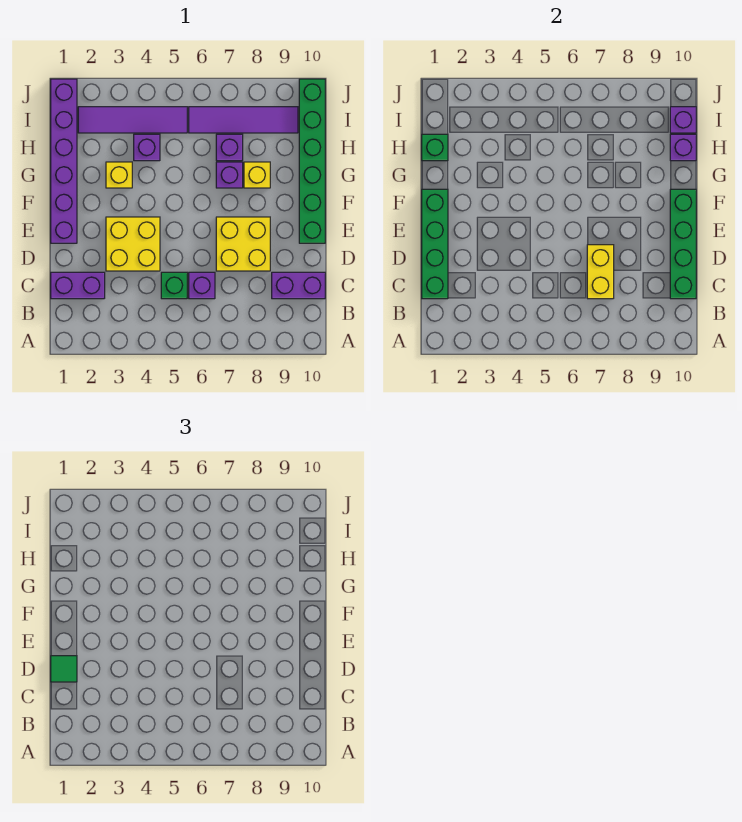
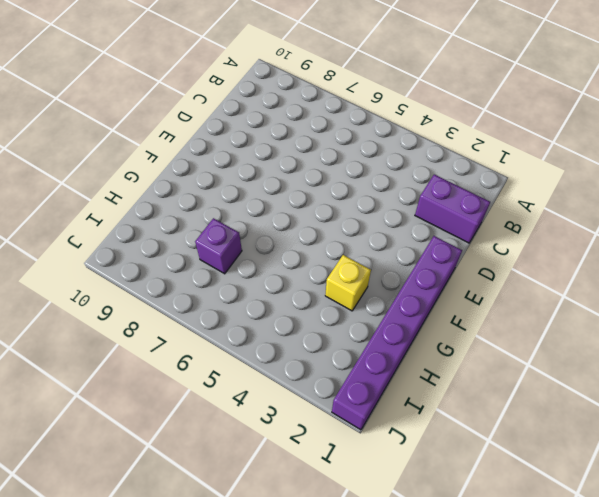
none -> green brick C5 level 1
none -> purple brick C6 level 1
none -> purple brick C9:C10 level 1

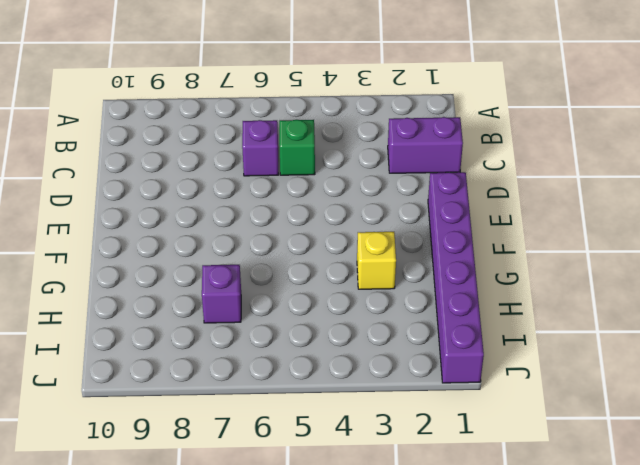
none -> purple brick C9:C10 level 1
none -> yellow brick D3:E4 level 1
none -> yellow brick D7:E8 level 1

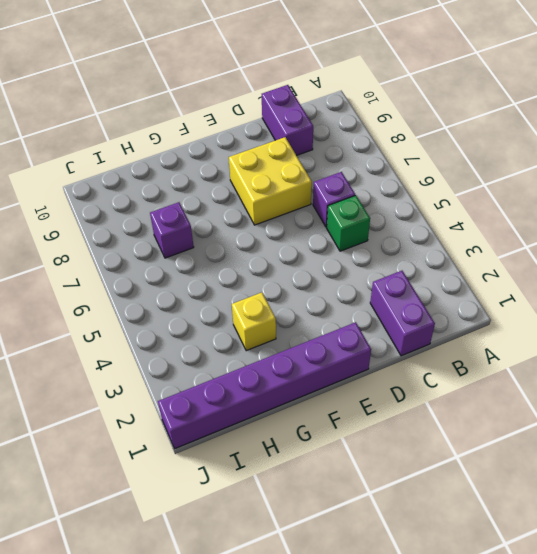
none -> yellow brick D3:E4 level 1
none -> green brick E10:J10 level 1
none -> purple brick G7 level 1

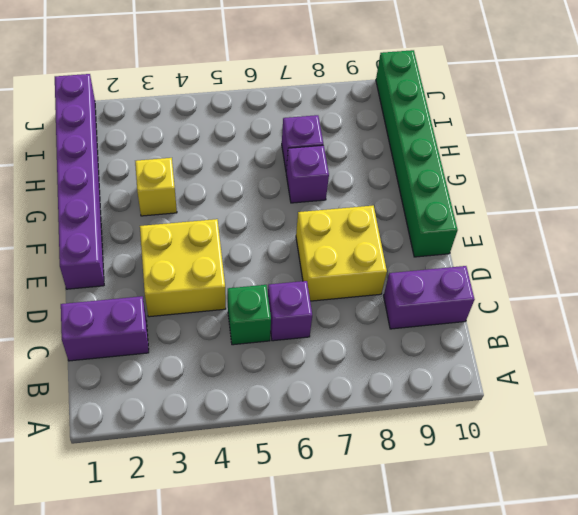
none -> yellow brick G8 level 1
none -> purple brick H4 level 1
none -> purple tile I2:I5 level 1

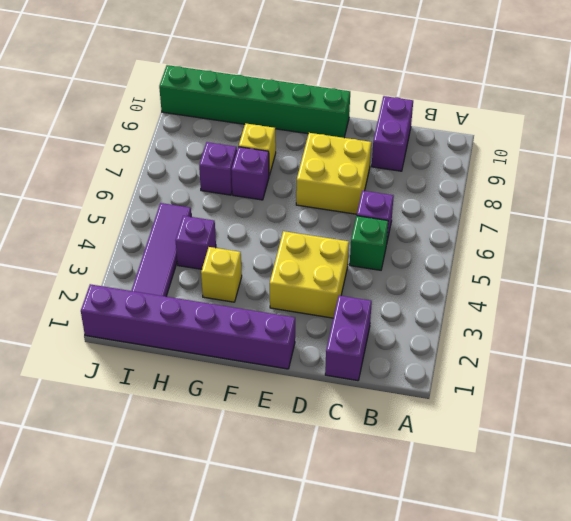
none -> purple tile I6:I9 level 1
none -> green brick C1:F1 level 2
none -> yellow brick C7:D7 level 2

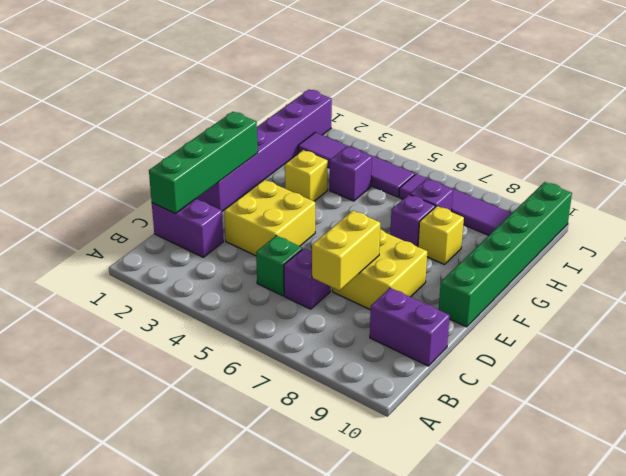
none -> green brick C10:F10 level 2
none -> green brick H1 level 2
none -> purple brick H10 level 2

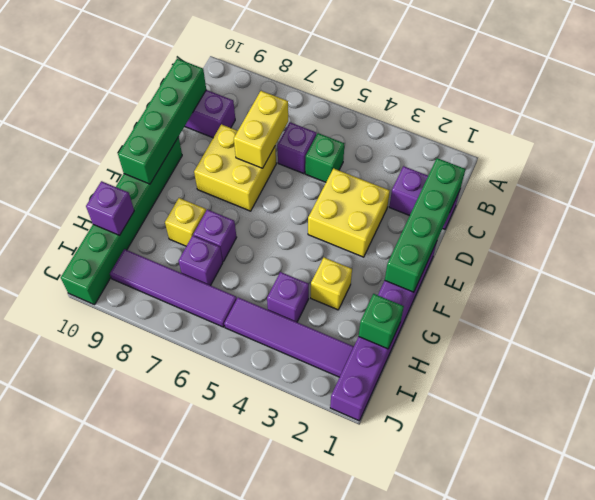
none -> purple brick I10 level 2
none -> green tile D1 level 3

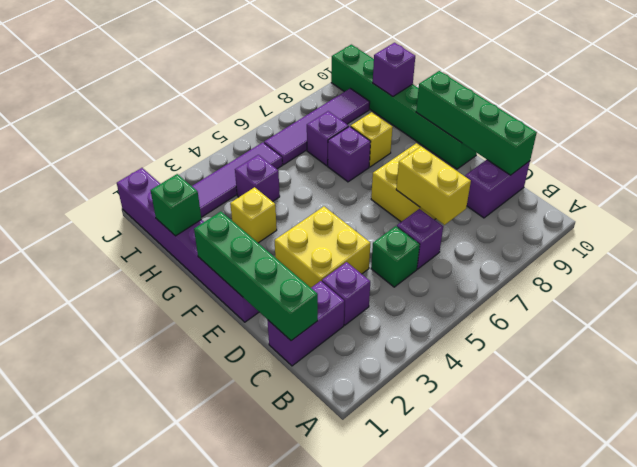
purple brick C3 level 1 -> purple brick I10 level 2
none -> green tile D1 level 3

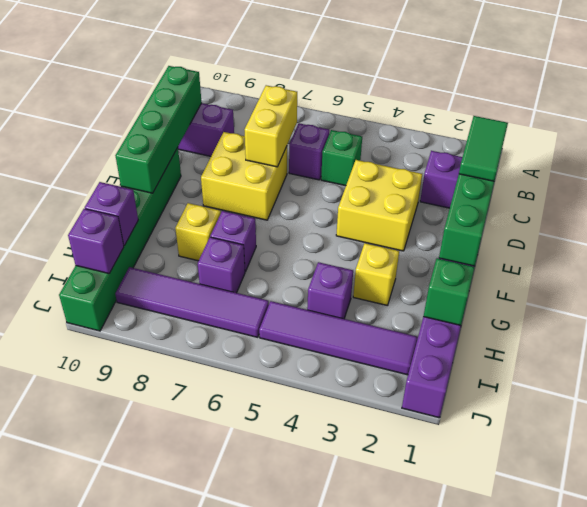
green tile C1:D1 level 3 -> green tile D1 level 3

